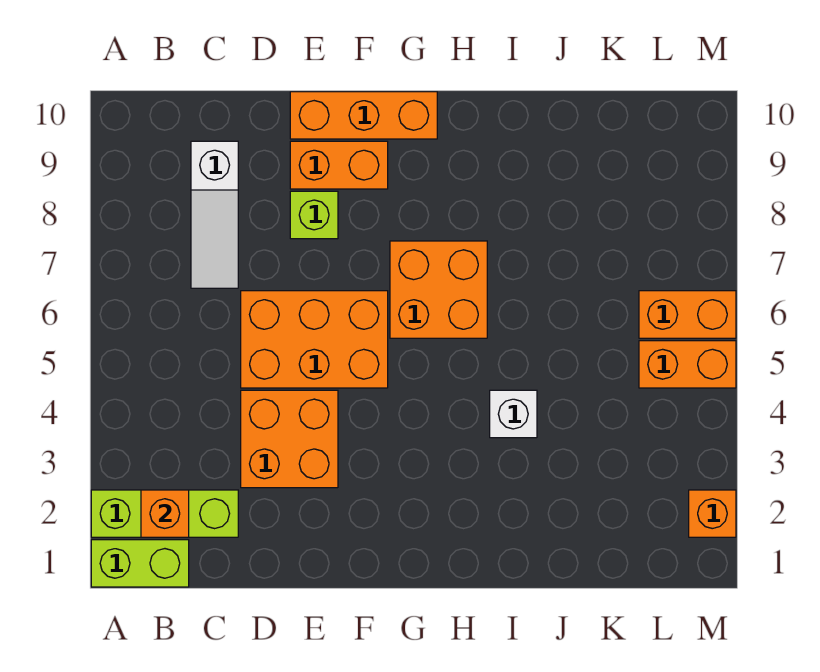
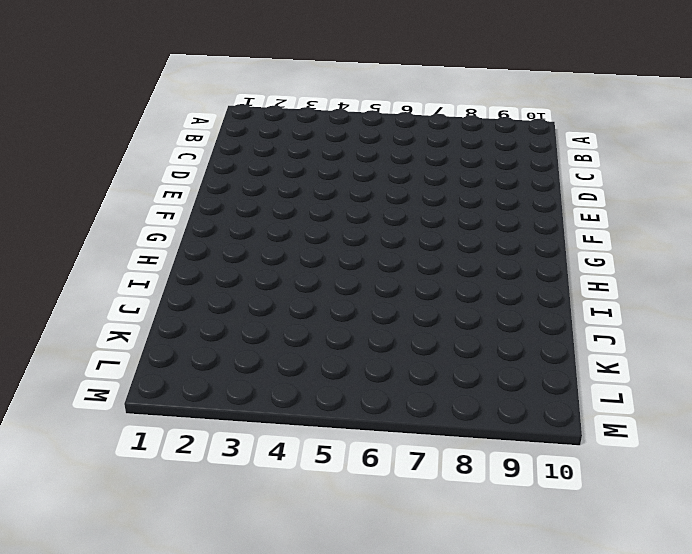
none -> lime brick A1:B1 level 1
none -> lime brick A2:C2 level 1
none -> white slope C7:C9 level 1 top 9

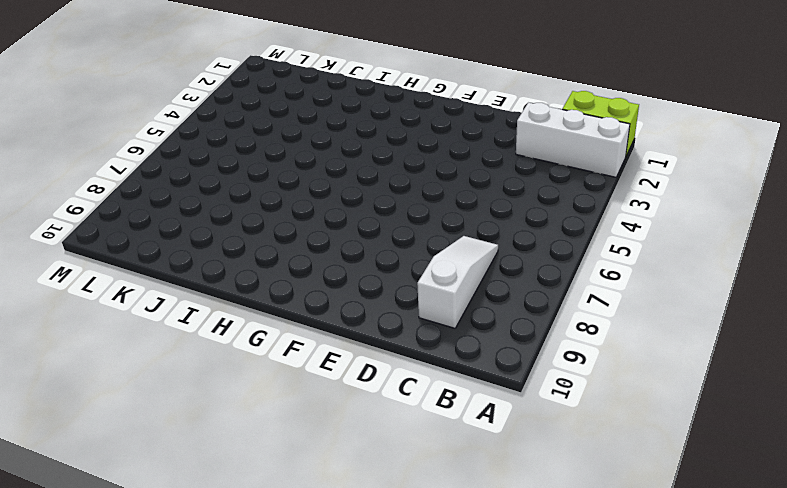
white brick A2:C2 level 1 -> lime brick A2:C2 level 1
none -> orange brick D3:E4 level 1
none -> orange brick D5:F6 level 1
none -> lime brick E8 level 1

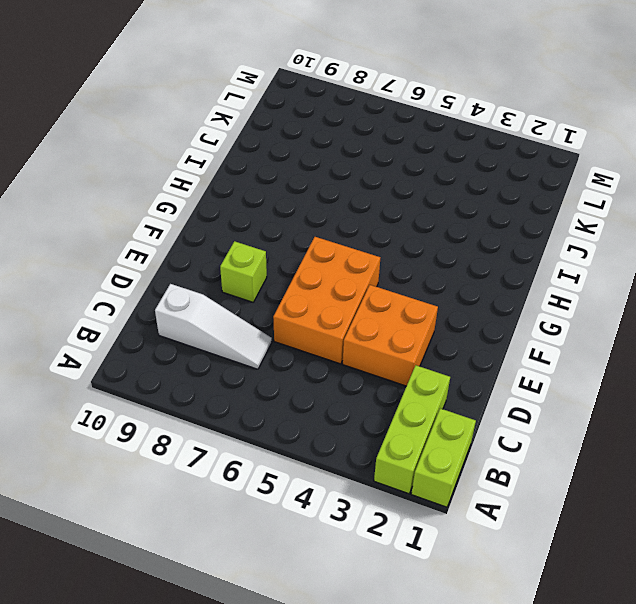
none -> orange brick E9:F9 level 1
none -> orange brick E10:G10 level 1
none -> orange brick G6:H7 level 1

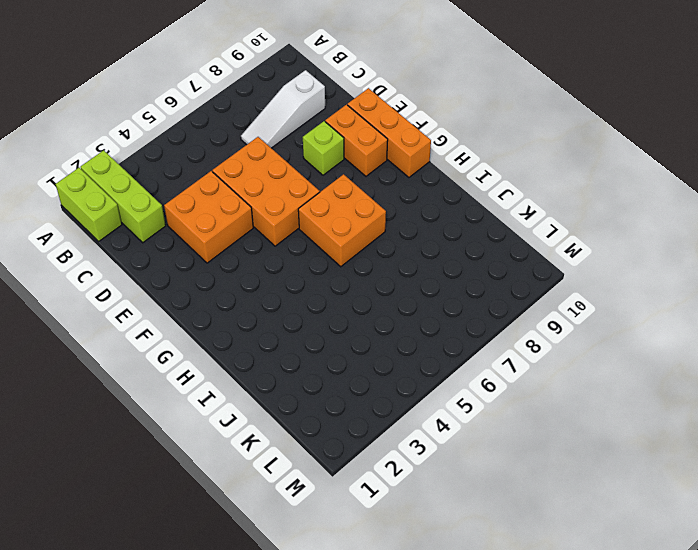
none -> white brick I4 level 1
none -> orange brick L5:M5 level 1
none -> orange brick L6:M6 level 1

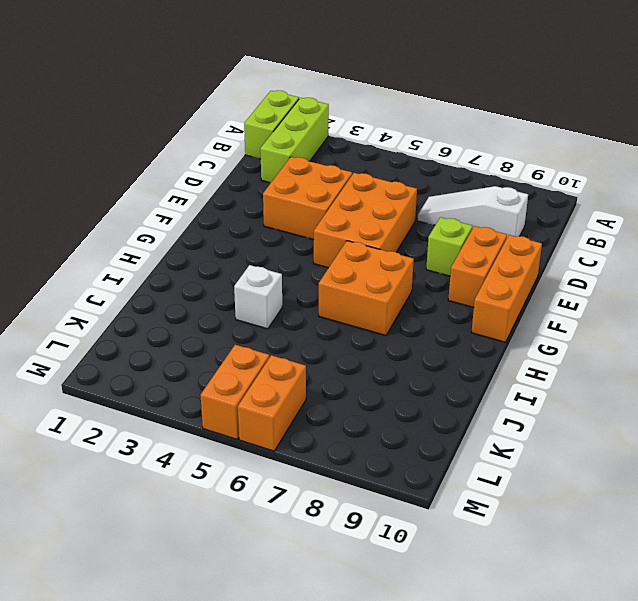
none -> orange brick M2 level 1
none -> orange brick B2 level 2

